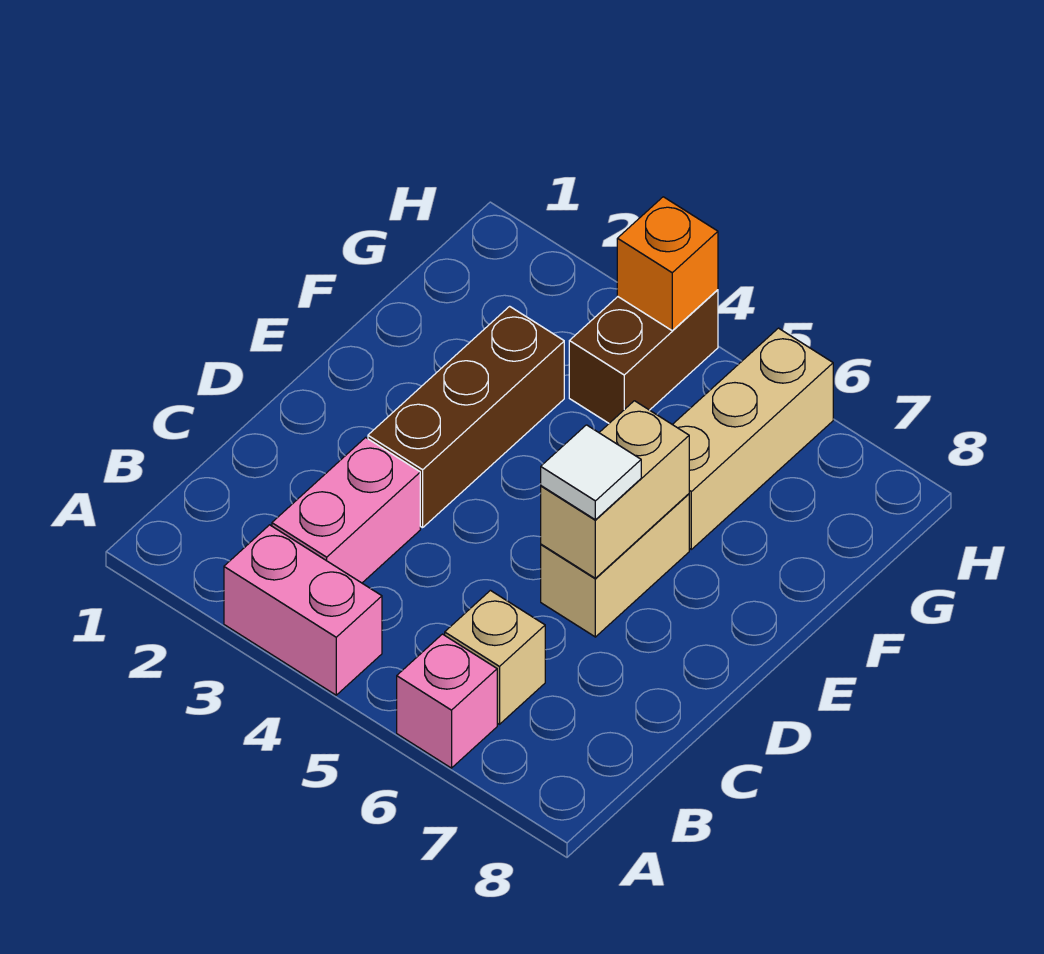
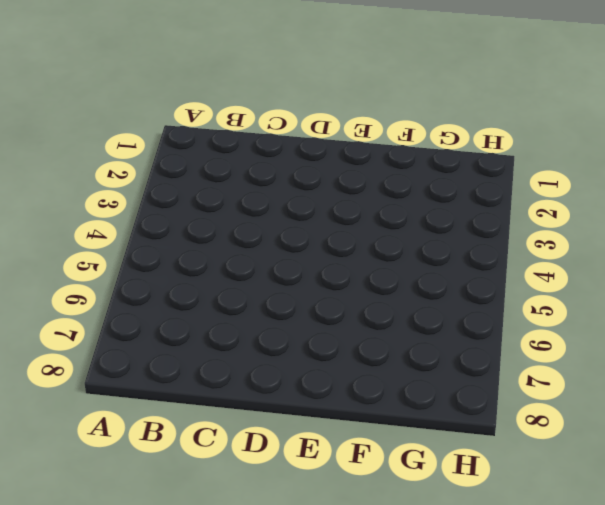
none -> pink brick A3:A4 level 1
none -> pink brick A6 level 1

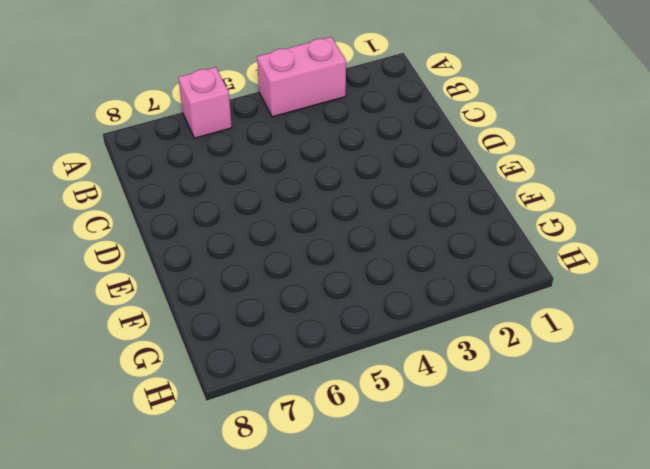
none -> pink brick B3:C3 level 1
none -> tan brick B6 level 1

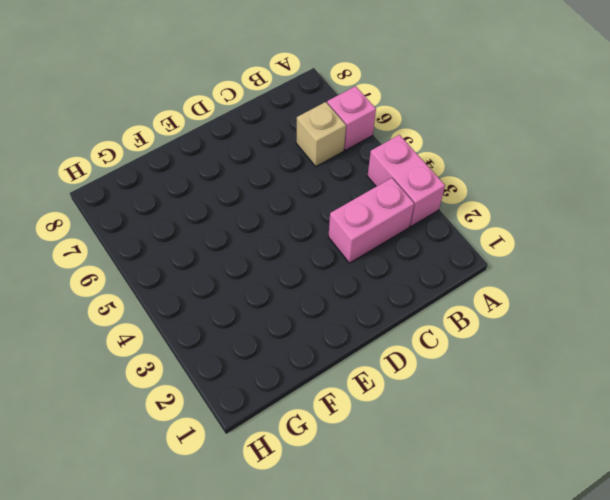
none -> brown brick D3:F3 level 1
none -> tan brick D6:E6 level 1

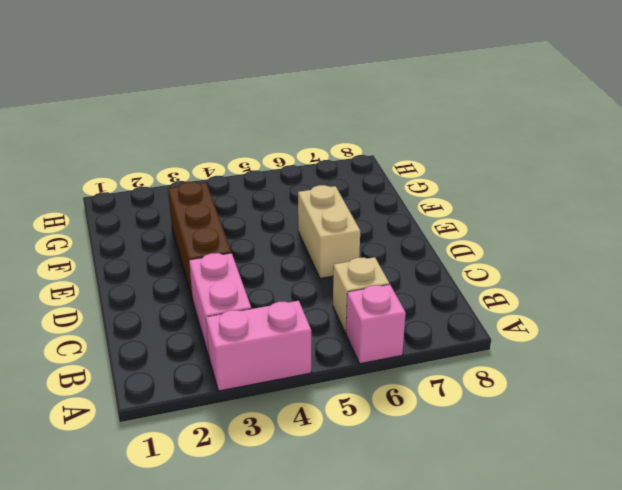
none -> tan brick F6:H6 level 1
none -> brown brick G4:H4 level 1

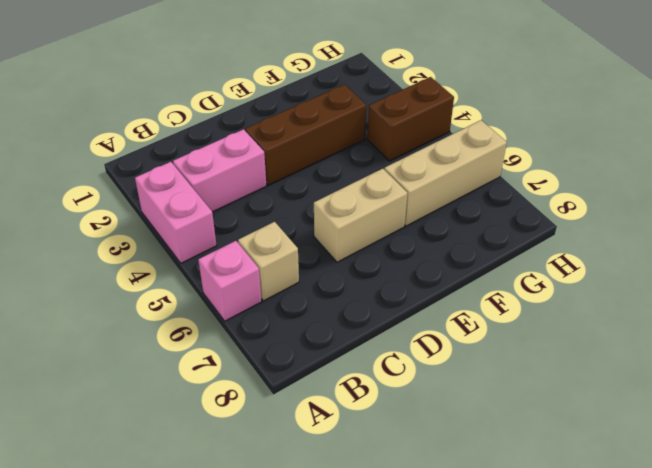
none -> tan brick D6:E6 level 2
none -> orange brick H4 level 2

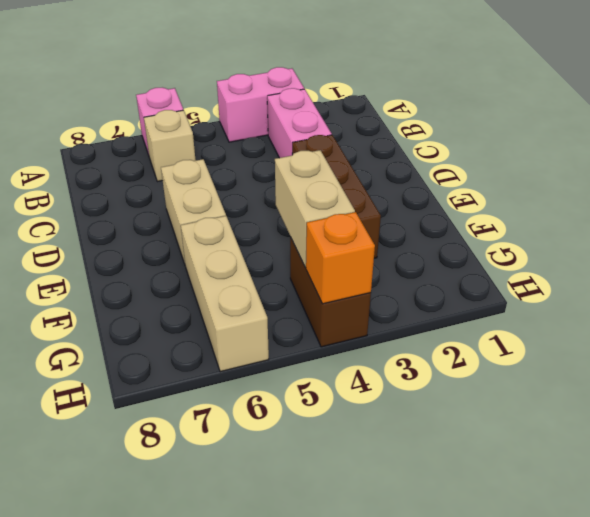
tan brick F4:G4 level 2 -> tan brick D6:E6 level 2
none -> white tile D6 level 3

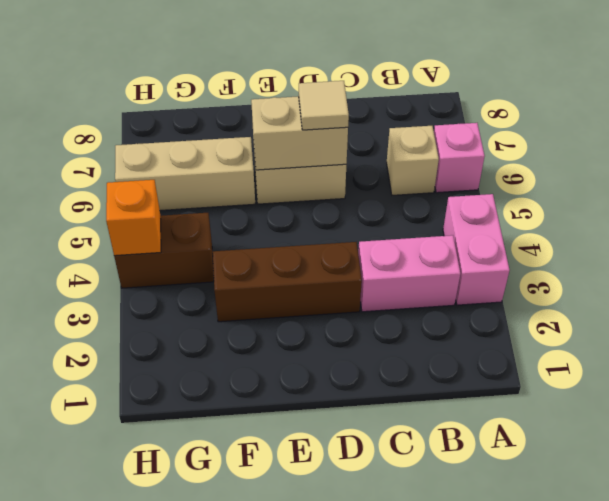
tan tile D6 level 3 -> white tile D6 level 3

